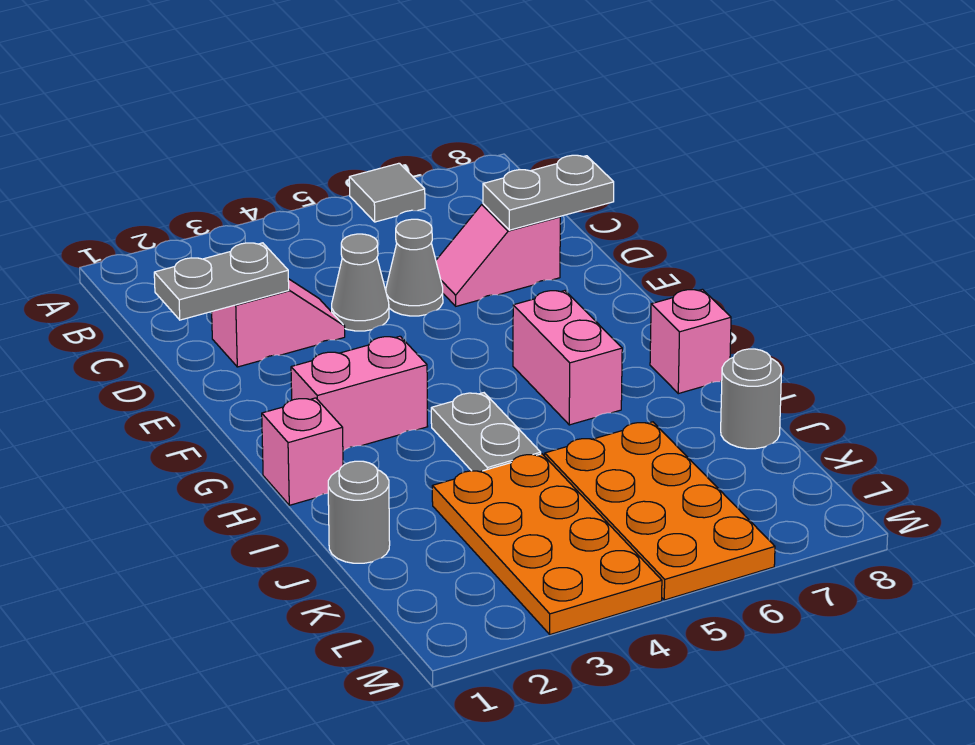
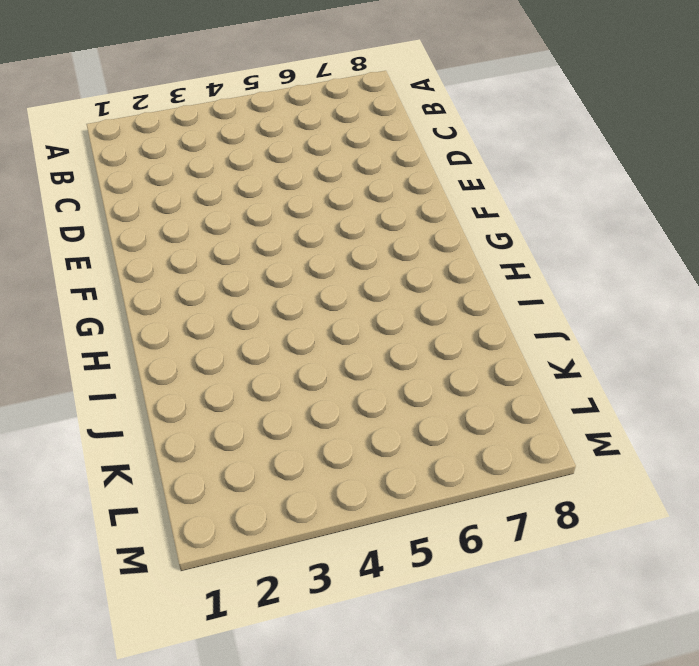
none -> grey tile A6 level 1
none -> pink slope D2:D3 level 1 top 2
none -> grey cone D4 level 1

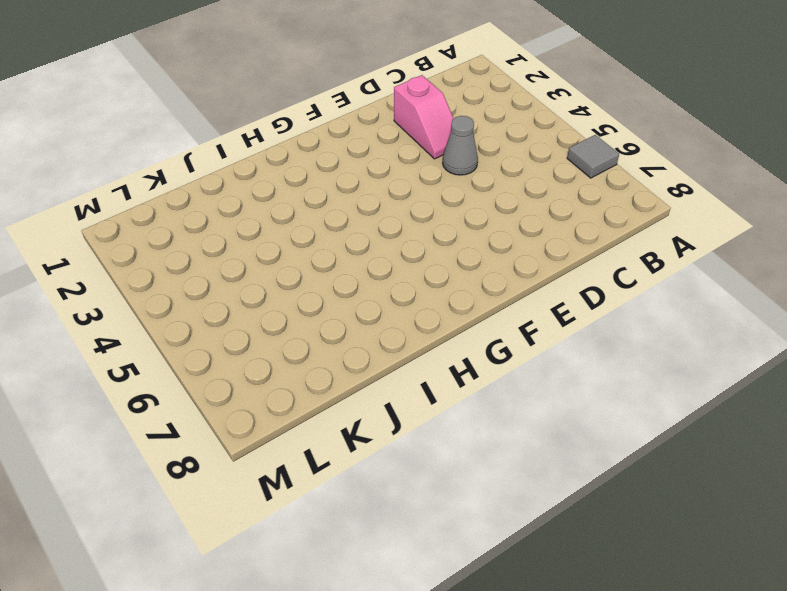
none -> grey cone D5 level 1
none -> pink slope D6:D7 level 1 top 7
none -> pink brick G2:G3 level 1

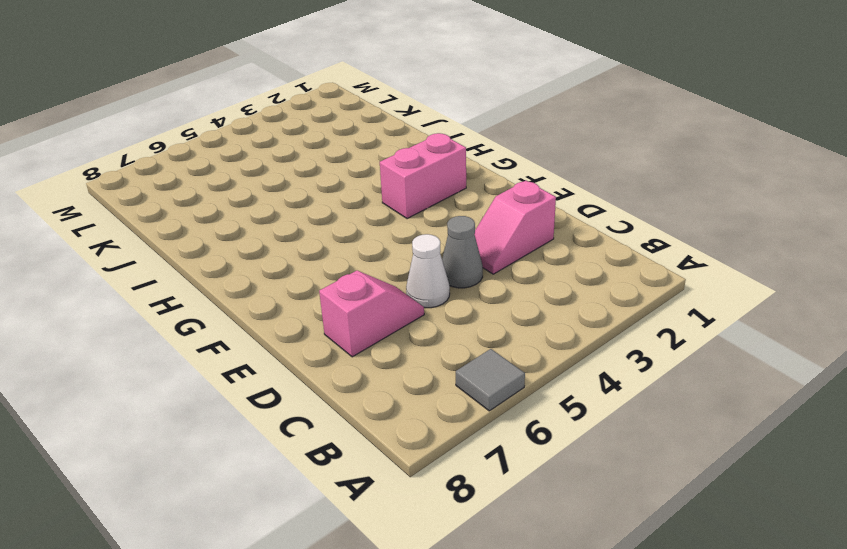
white cone D5 level 1 -> grey cone D5 level 1
none -> pink brick G6:H6 level 1
none -> pink brick H1 level 1
none -> grey plate H4:I4 level 1

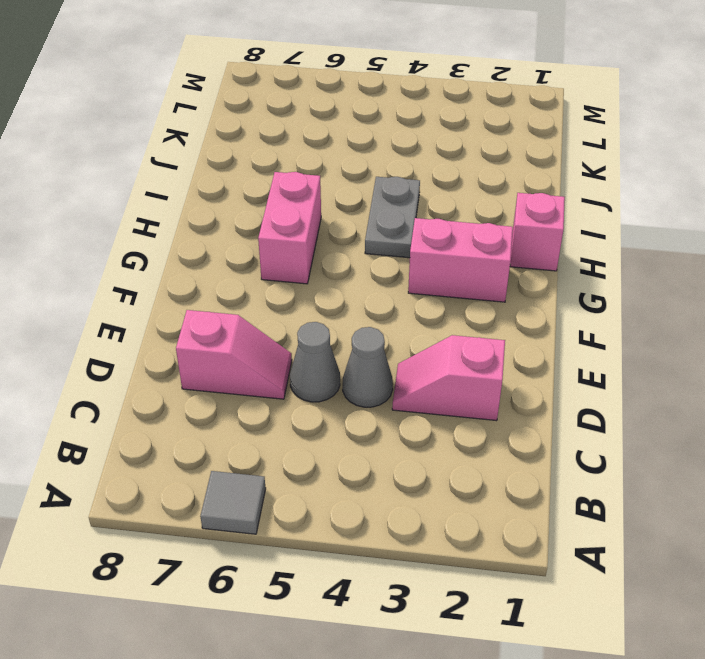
none -> pink brick H8 level 1
none -> grey round brick J1 level 1
none -> orange plate J3:M4 level 1

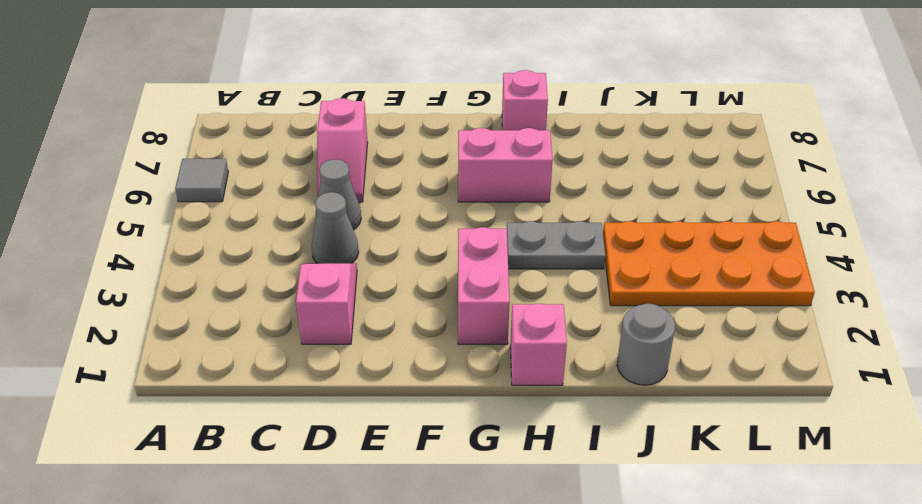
none -> orange plate J5:M6 level 1
none -> grey round brick J8 level 1
none -> grey plate D1:D2 level 2

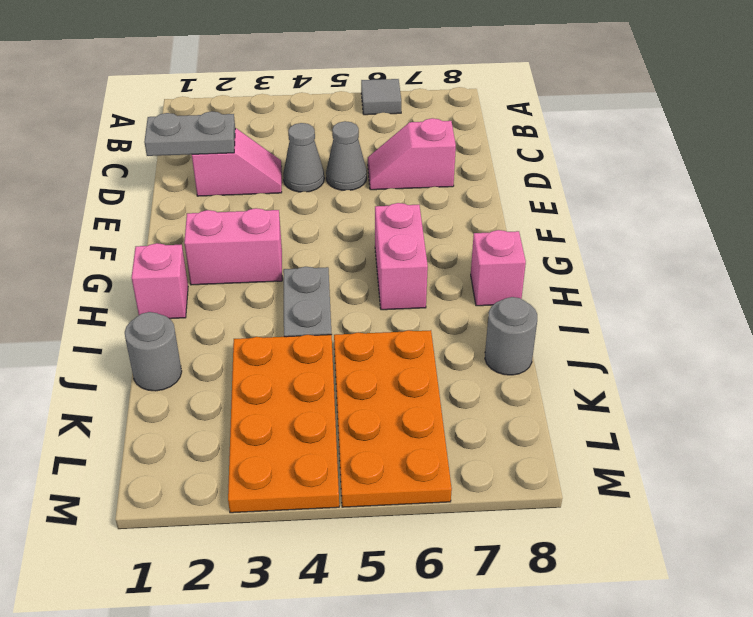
none -> grey plate D7:D8 level 2

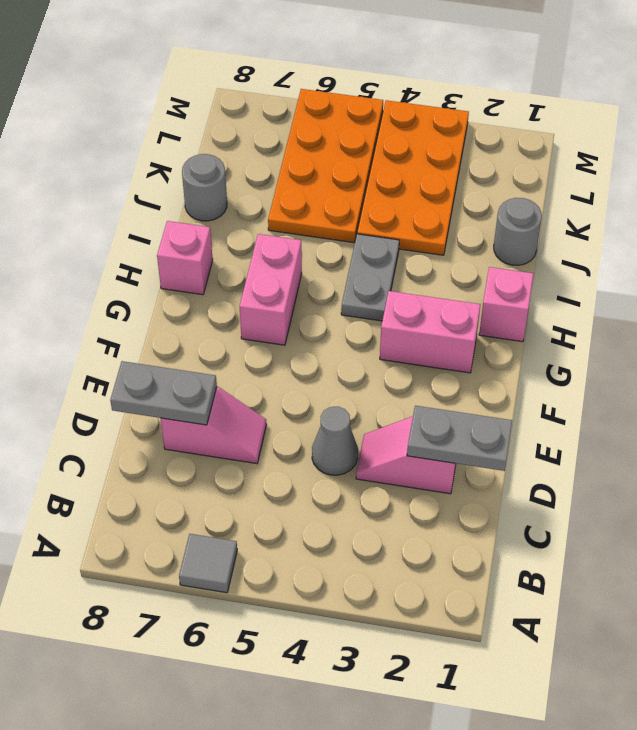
none -> grey cone D5 level 1

